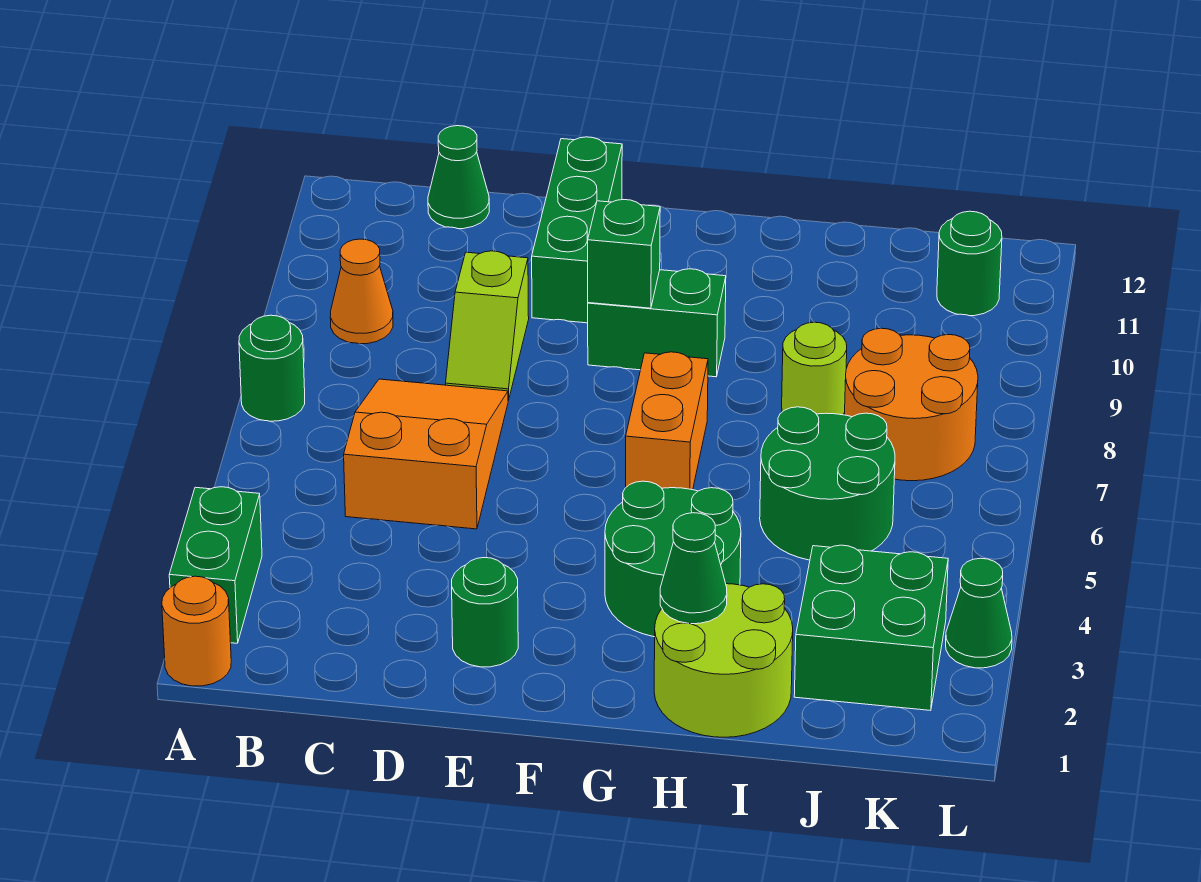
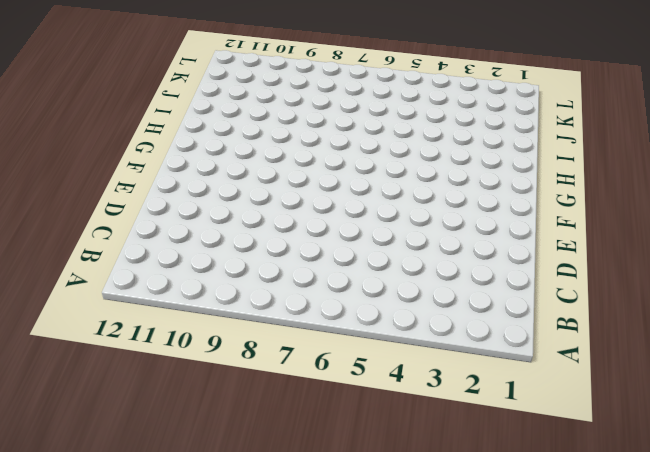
none -> orange round brick A1 level 1
none -> green brick A2:A3 level 1
none -> green round brick A7 level 1

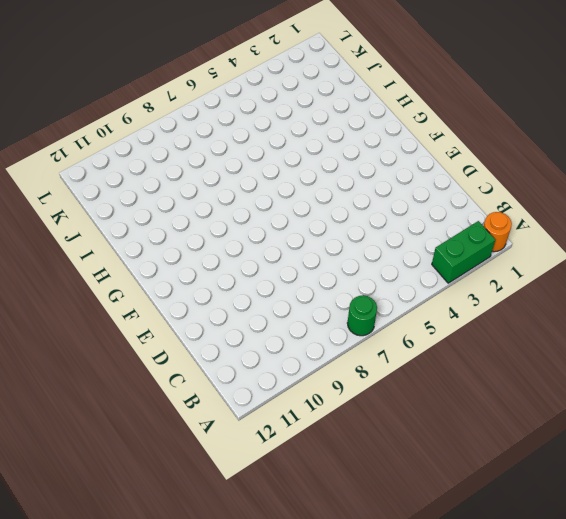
none -> orange cone B9 level 1
none -> orange slope C5:D7 level 1 top 5
none -> green cone C12 level 1

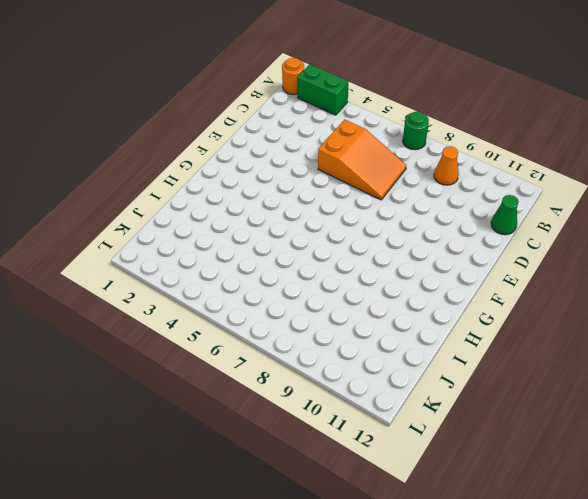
none -> lime slope D8:D9 level 1 top 9
none -> green round brick E2 level 1
none -> green brick E10:E12 level 1

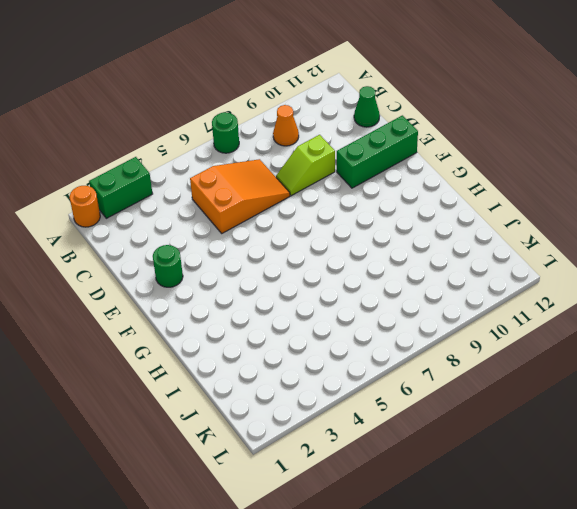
none -> green brick F9:G9 level 1
none -> green round brick G3:H4 level 1
none -> orange brick G6:G7 level 1

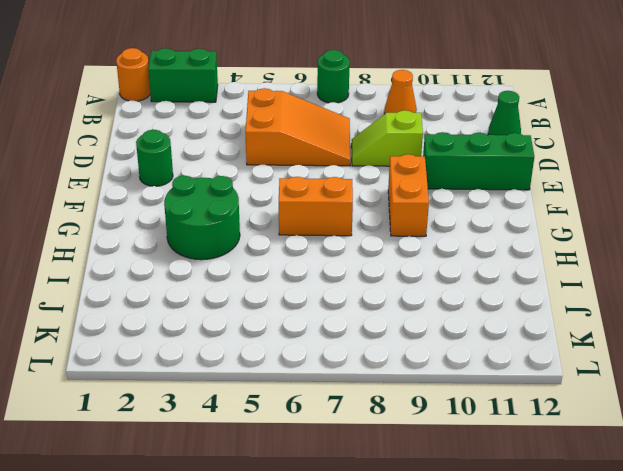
orange brick F9:G9 level 1 -> green brick F9:G9 level 1
none -> lime round brick H1:I2 level 1
none -> green round brick I5:J6 level 1
none -> lime round brick I8 level 1

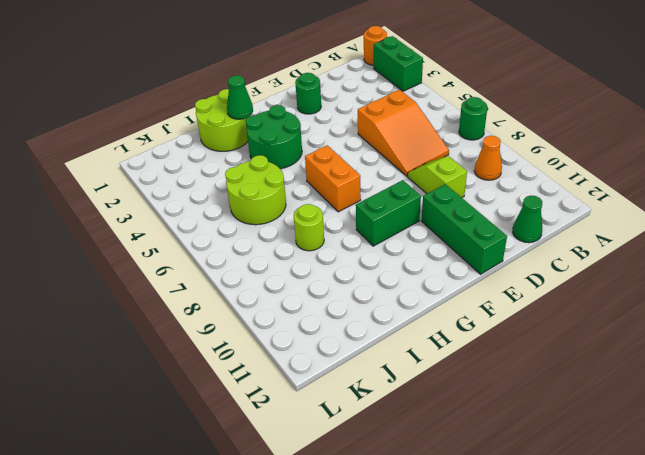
lime round brick I5:J6 level 1 -> green round brick I5:J6 level 1
none -> green brick J2:K3 level 1
none -> orange round brick J7:K8 level 1
none -> green round brick K11 level 1

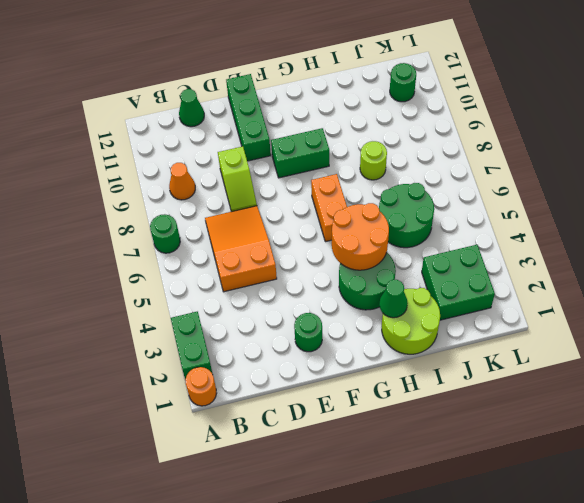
orange round brick G4:H5 level 2 -> orange round brick J7:K8 level 1
none -> green cone L3 level 1
none -> green brick F9 level 2

